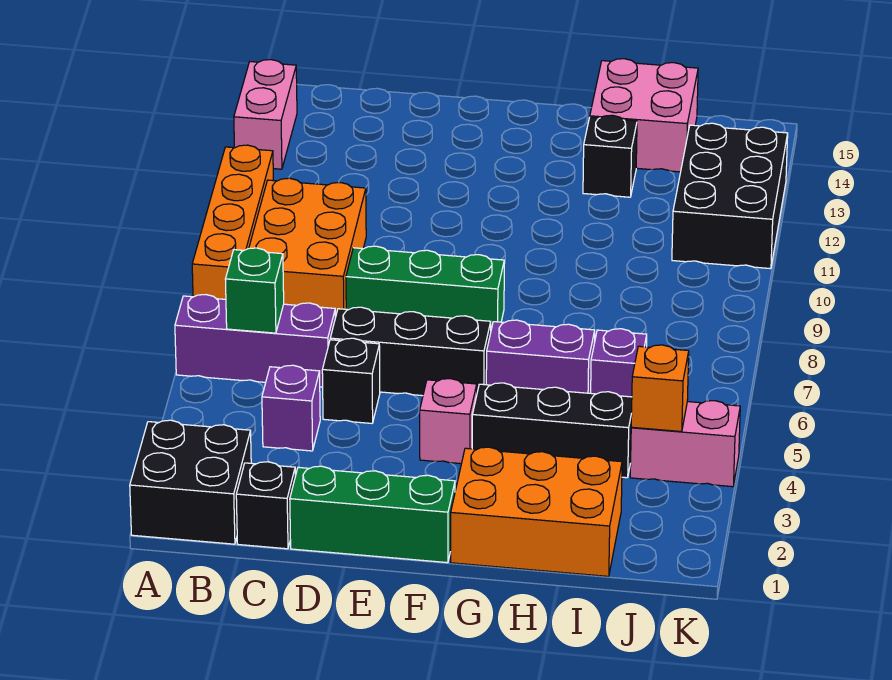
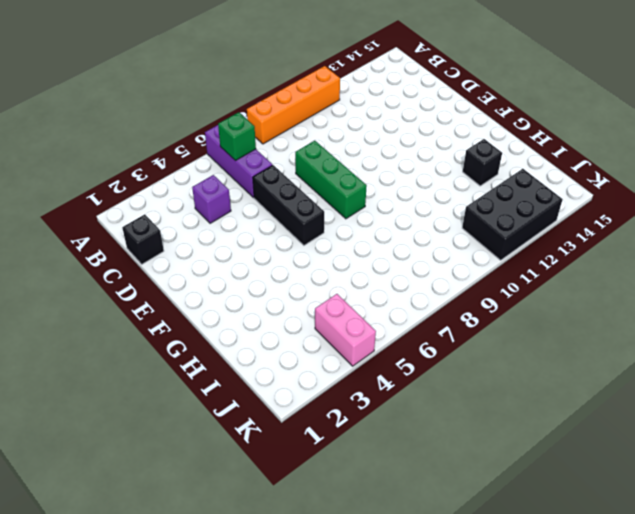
none -> black brick A1:B2 level 1
none -> pink brick A13:A14 level 1
none -> orange brick B8:C10 level 1

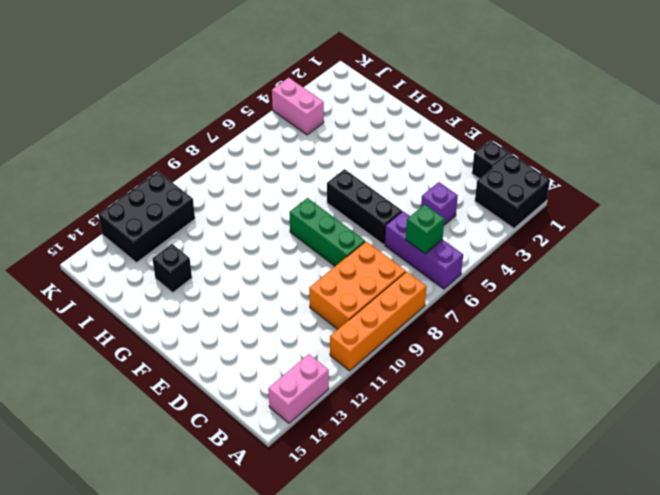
none -> green brick D1:F1 level 1
none -> black brick D5 level 1
none -> pink brick F4 level 1

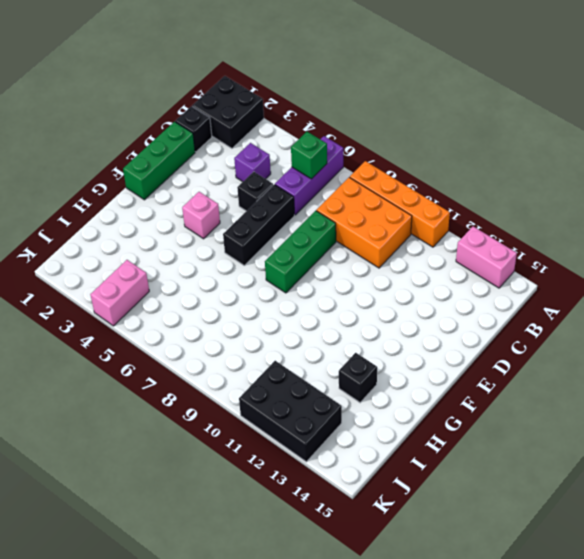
none -> orange brick G1:I2 level 1
none -> black brick G4:I4 level 1
none -> purple brick G6:H6 level 1

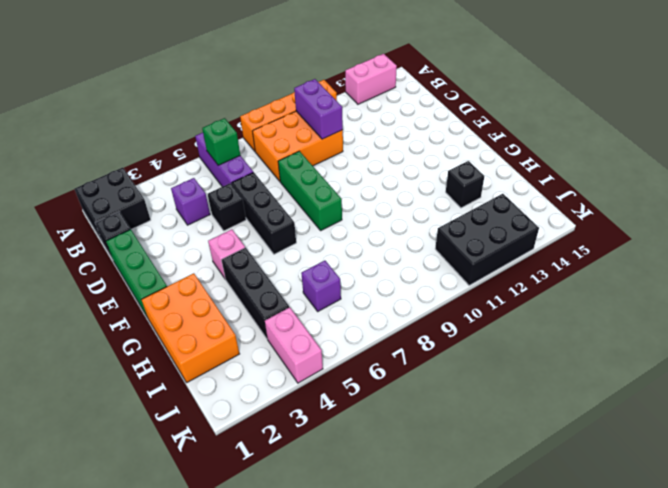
purple brick B10:C10 level 2 -> purple brick G6:H6 level 1
none -> pink brick H14:I15 level 1
none -> orange brick J4 level 2

